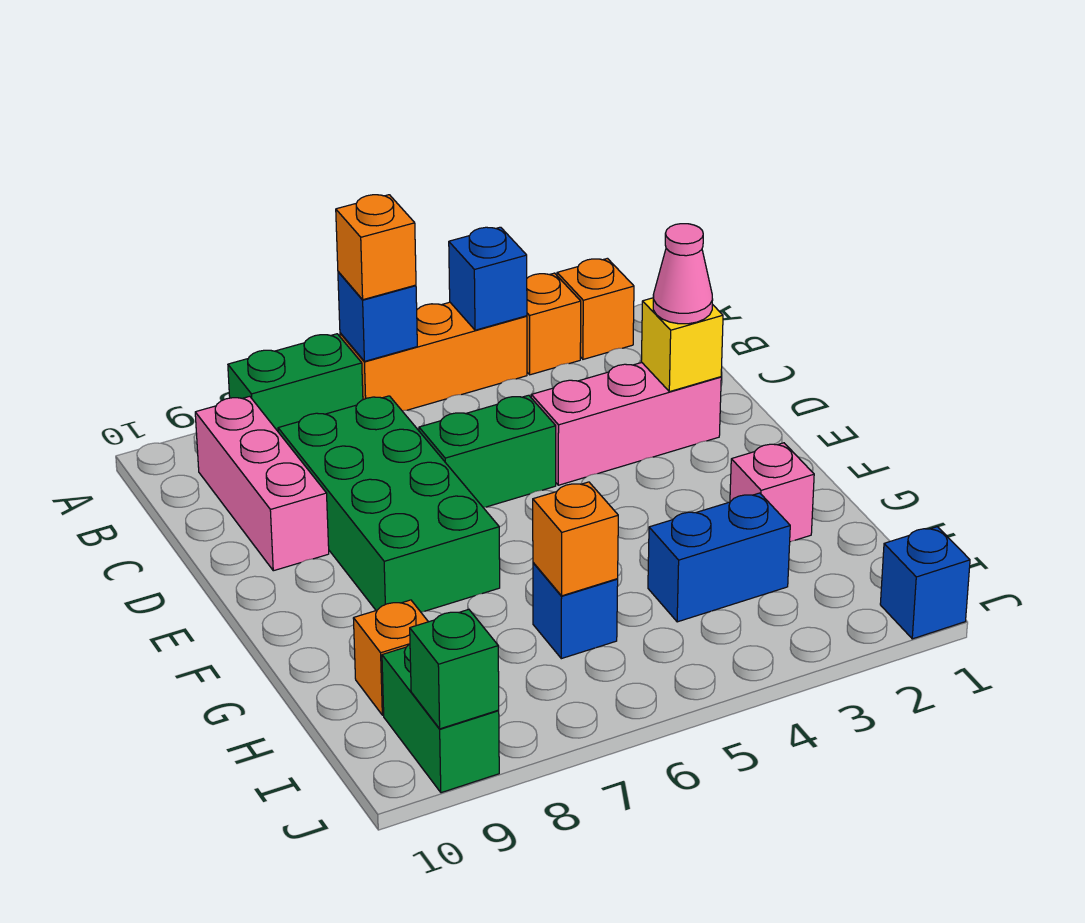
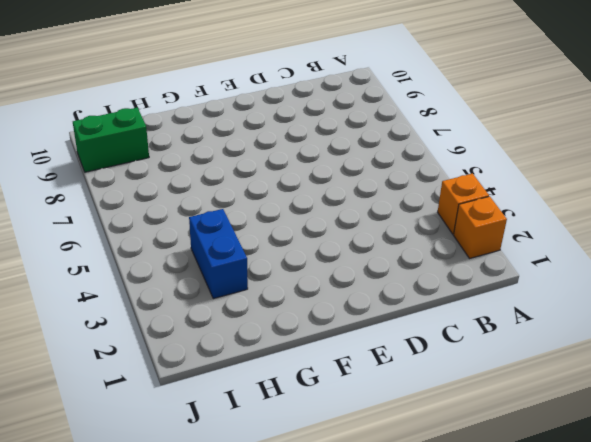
none -> orange brick A4:A6 level 1
none -> green brick A7:A8 level 1
none -> pink brick B9:D9 level 1

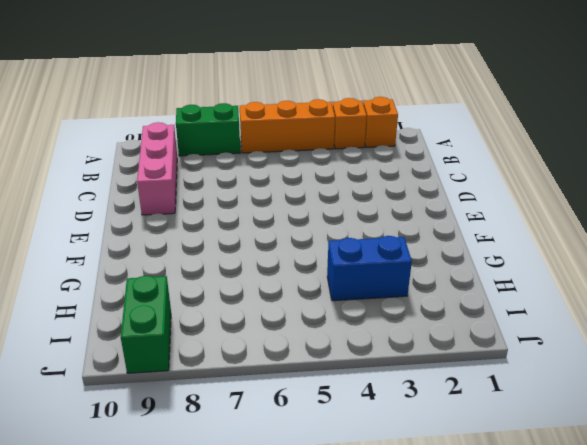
none -> green brick C7:F8 level 1
none -> pink brick D2:D4 level 1
none -> green brick D5:D6 level 1

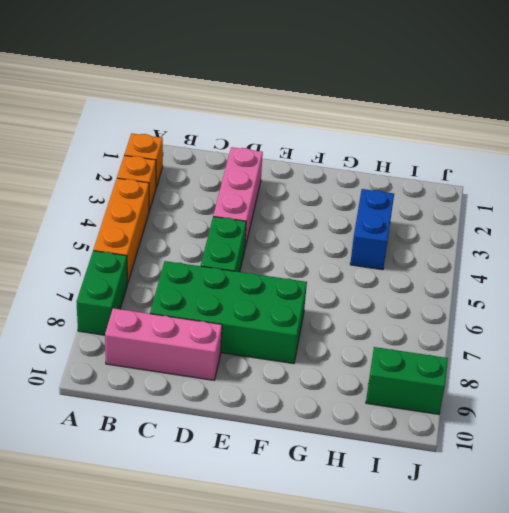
none -> pink brick G2 level 1
none -> blue brick H6 level 1
none -> orange brick H9 level 1

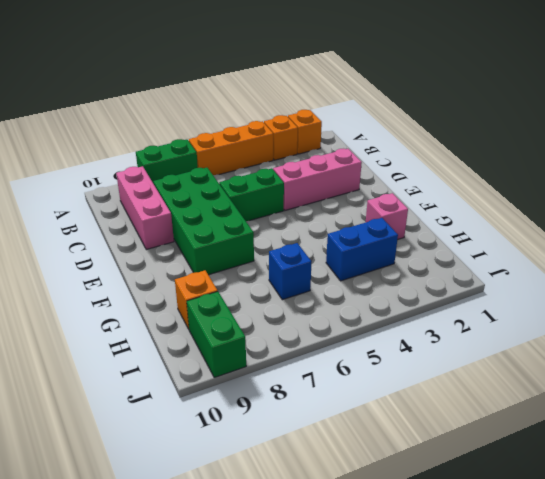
none -> blue brick J1 level 1
none -> blue brick A4 level 2
none -> blue brick A6 level 2

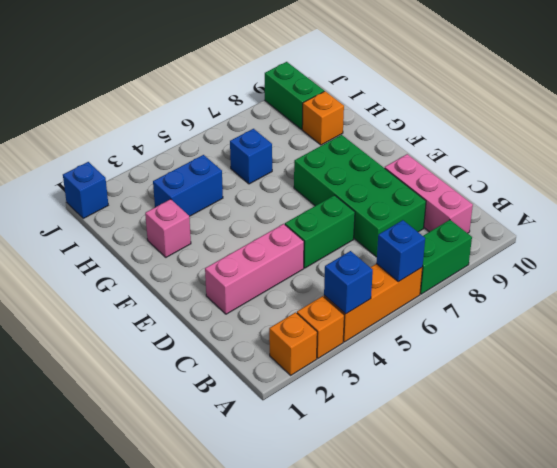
none -> yellow brick D2 level 2
none -> orange brick H6 level 2
none -> green brick J9 level 2

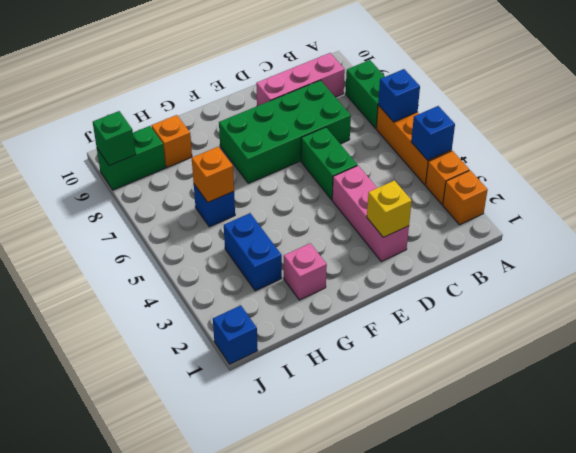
none -> orange brick A6 level 3
none -> pink cone D2 level 3

